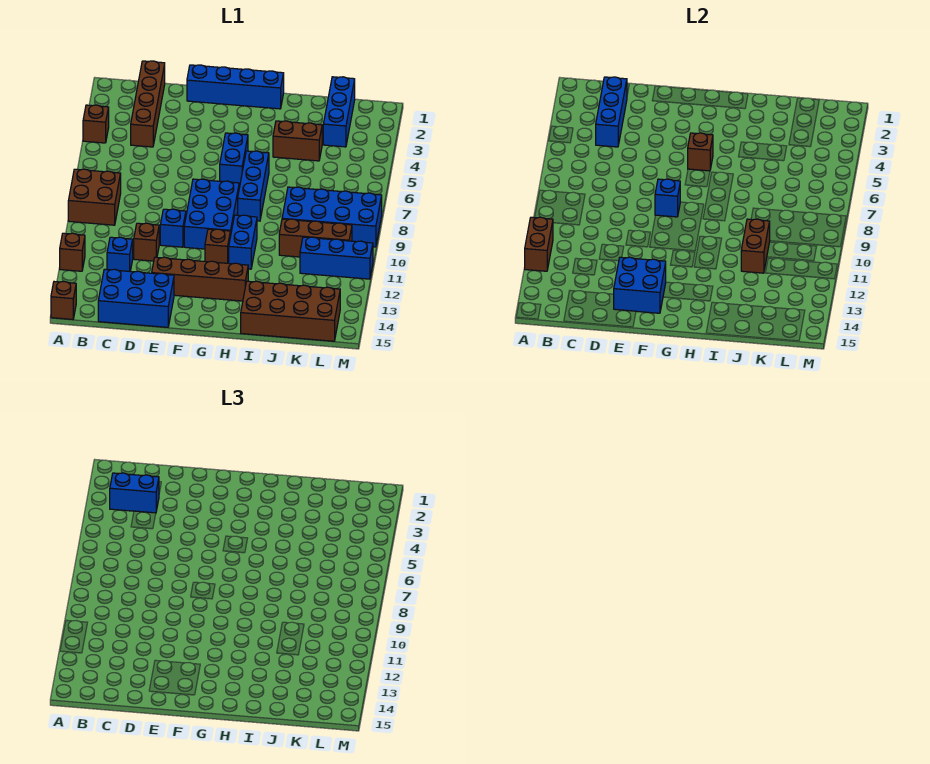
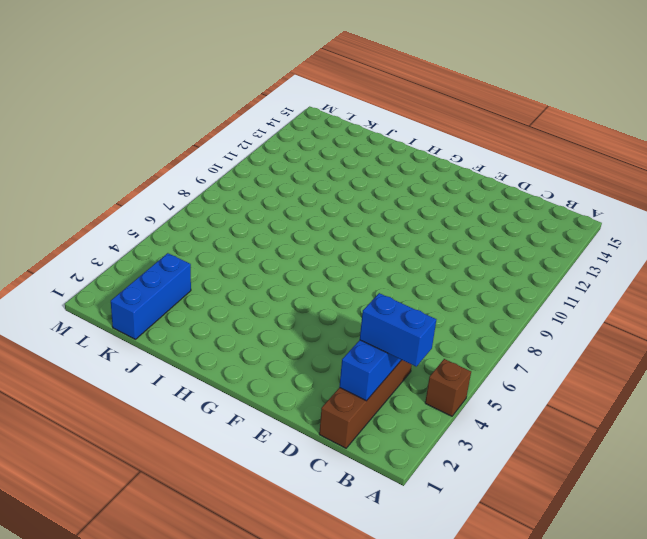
none -> brown brick A8:B9 level 1
none -> brown brick A12 level 1
none -> brown brick A15 level 1

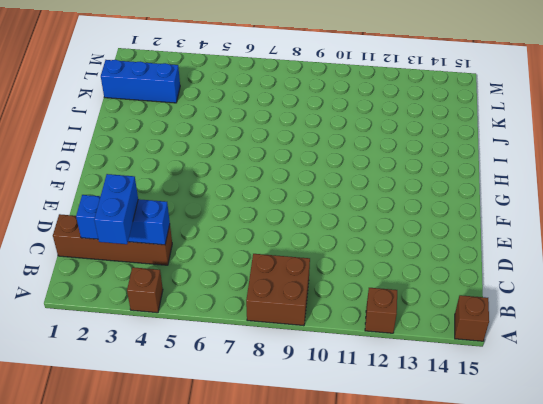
none -> blue brick C12 level 1
none -> blue brick C14:E15 level 1
none -> brown brick D11 level 1

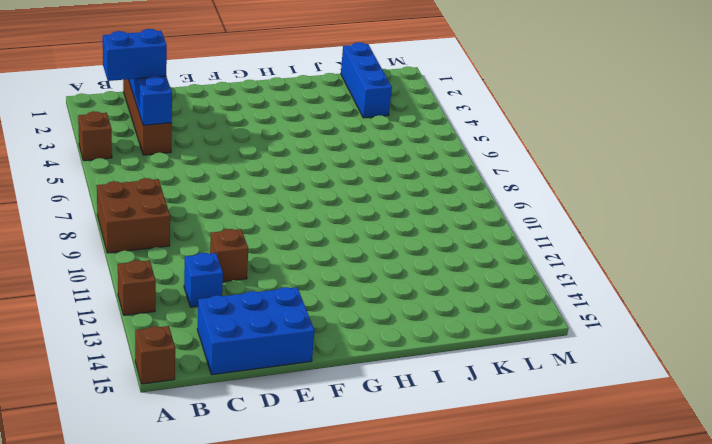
none -> blue brick E1:H1 level 1
none -> blue brick E10 level 1
none -> brown brick E13:H13 level 1

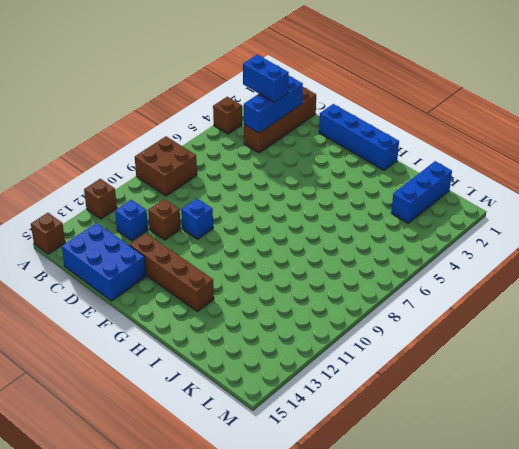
none -> blue brick F8:G10 level 1
none -> blue brick G5:G6 level 1
none -> brown brick G11 level 1

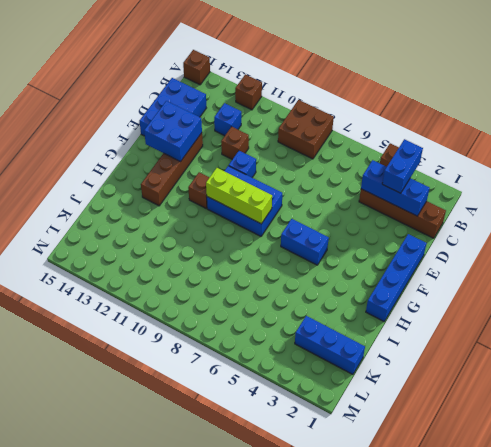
lime brick G8:G10 level 2 -> none
none -> blue brick H6:H8 level 1
none -> blue brick H10:H11 level 1
none -> brown brick I4:J4 level 1

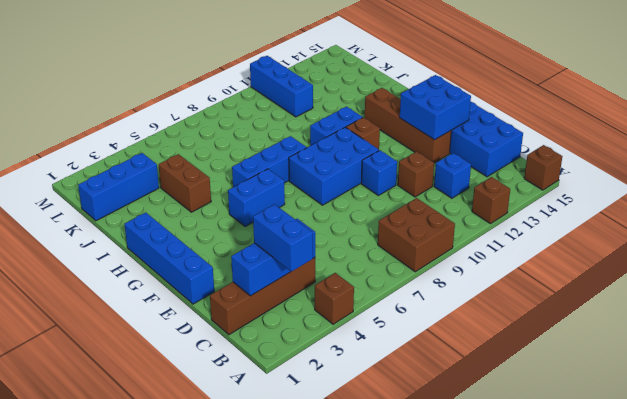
none -> brown brick I14:L15 level 1
none -> blue brick J8:M9 level 1
none -> brown brick J10:L10 level 1

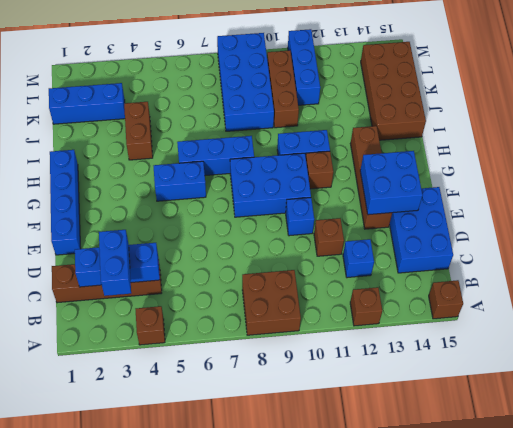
none -> brown brick A11:A12 level 2
none -> blue brick F8 level 2
none -> brown brick G5 level 2

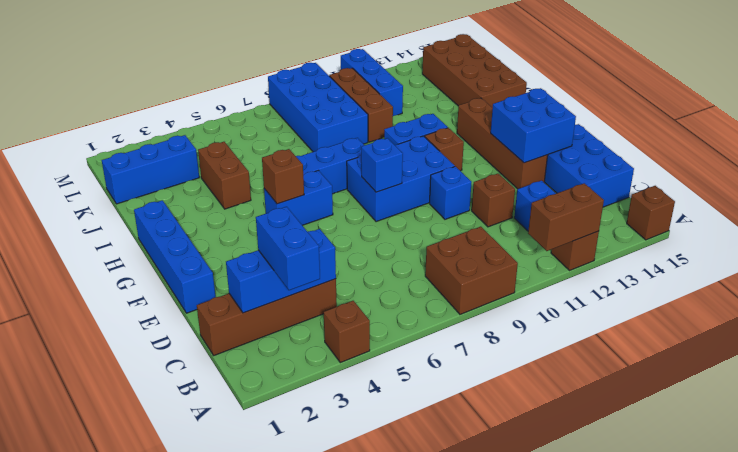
none -> brown brick J10:J11 level 2

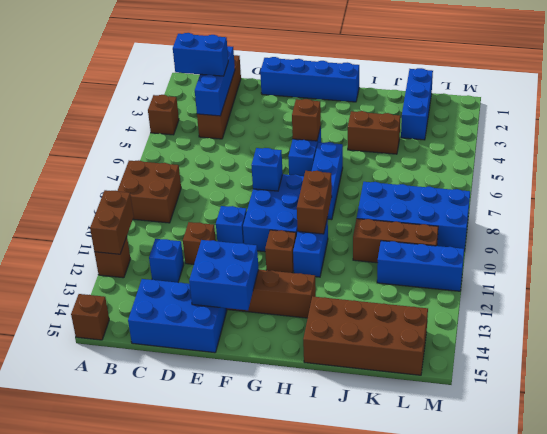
brown brick H9:H10 level 2 -> brown brick J10:J11 level 2

